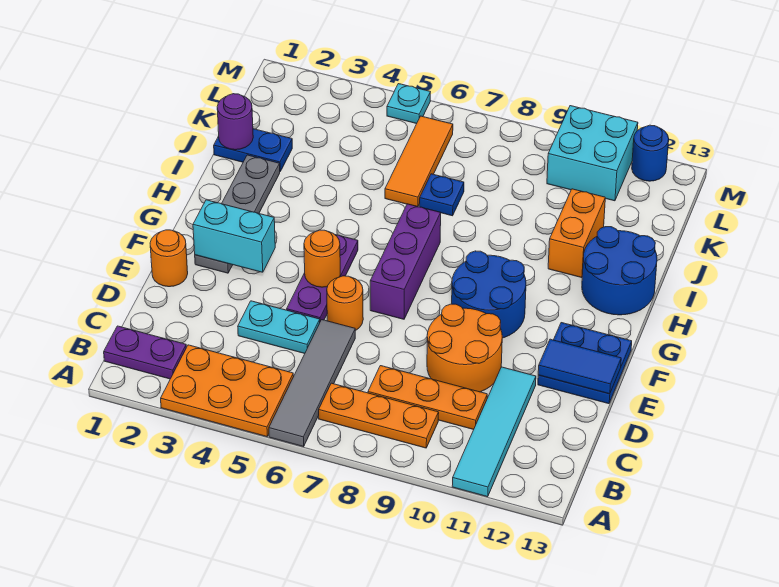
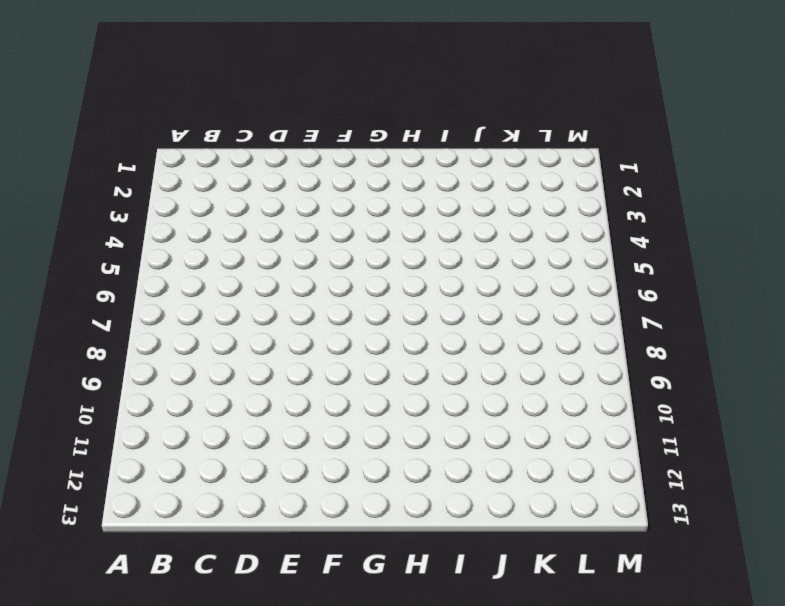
none -> orange plate A3:B5 level 1
none -> grey tile A6:D6 level 1
none -> cyan tile A11:D11 level 1

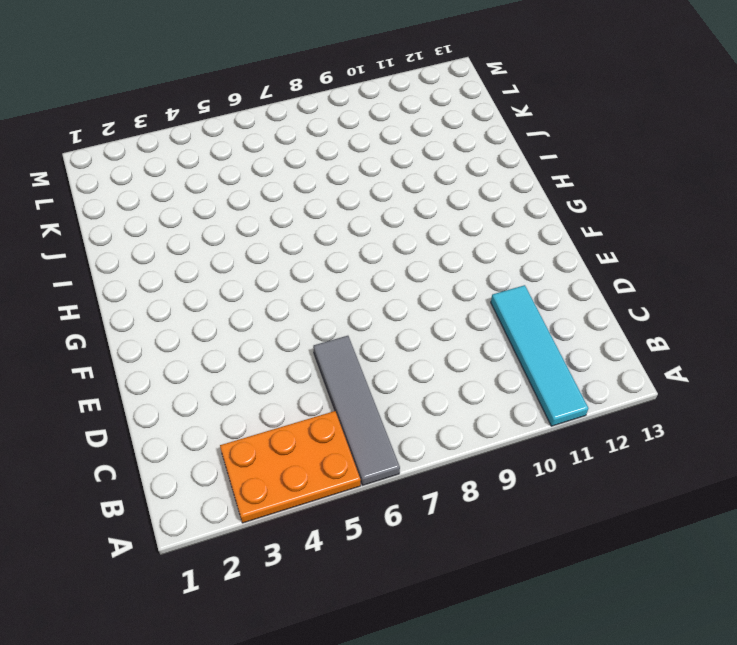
none -> purple plate B1:B2 level 1
none -> orange plate B7:B9 level 1
none -> orange plate C8:C10 level 1

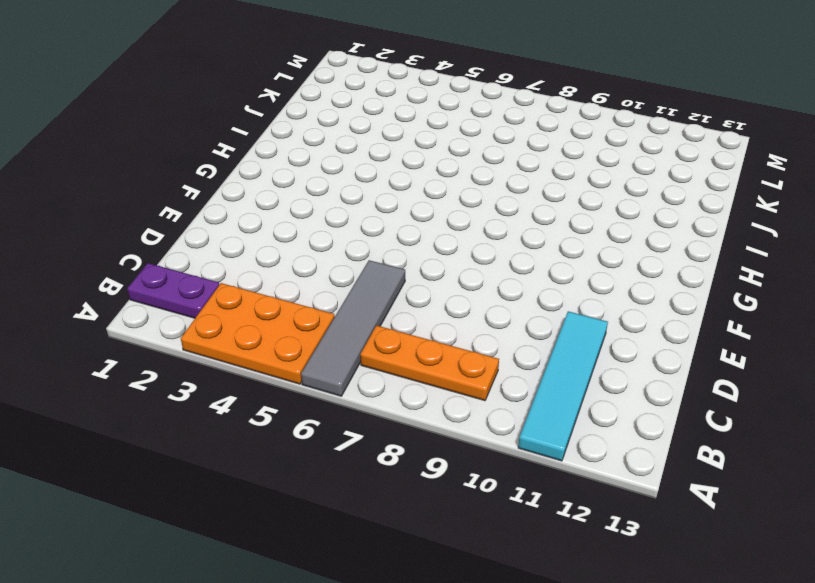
none -> orange plate C8:C10 level 1
none -> cyan plate D4:D5 level 1
none -> orange round brick D9:E10 level 1

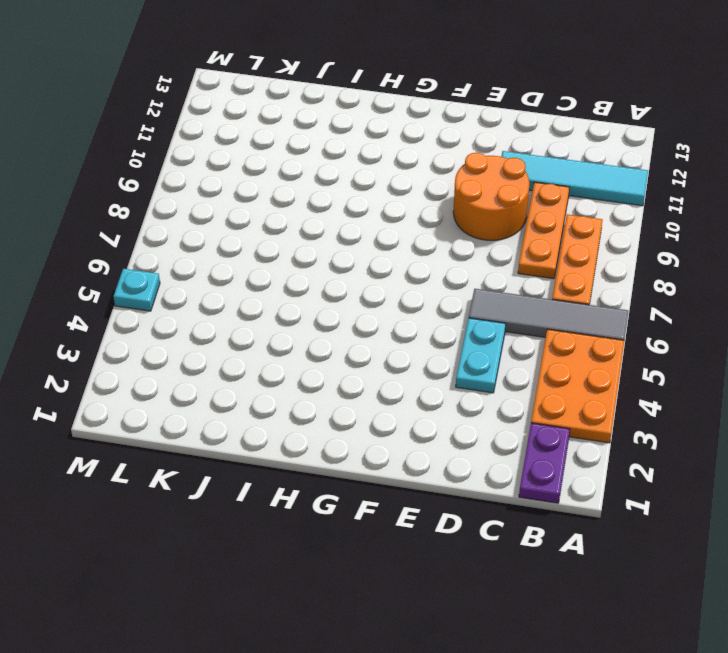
none -> orange round brick E1 level 1
none -> purple plate E5:G5 level 1
none -> orange round brick E6 level 1

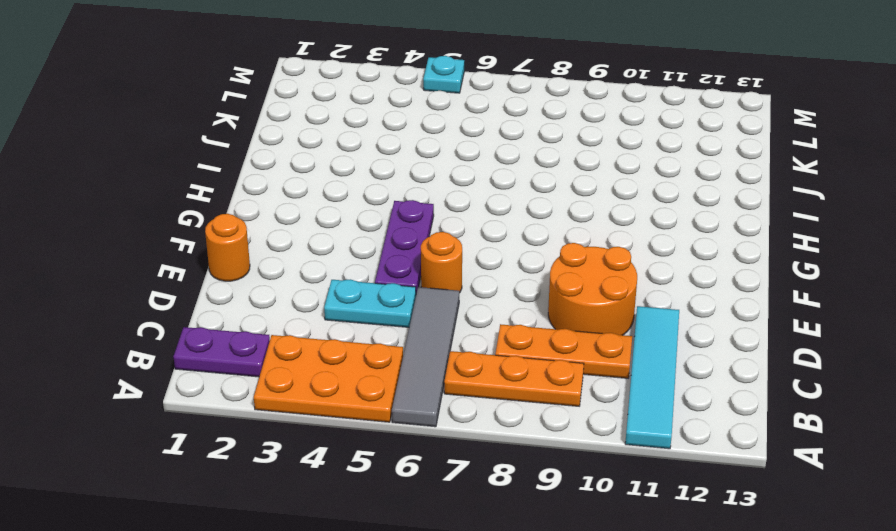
none -> blue plate E12:F13 level 1
none -> grey plate F2:I2 level 1
none -> purple brick F7:H7 level 1

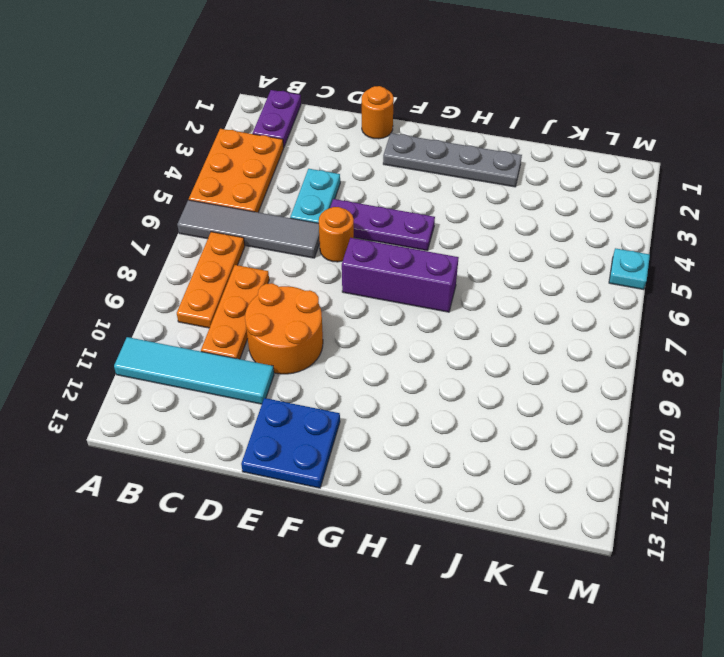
none -> blue round brick F9:G10 level 1
none -> blue round brick H12:I13 level 1
none -> orange brick I11:J11 level 1

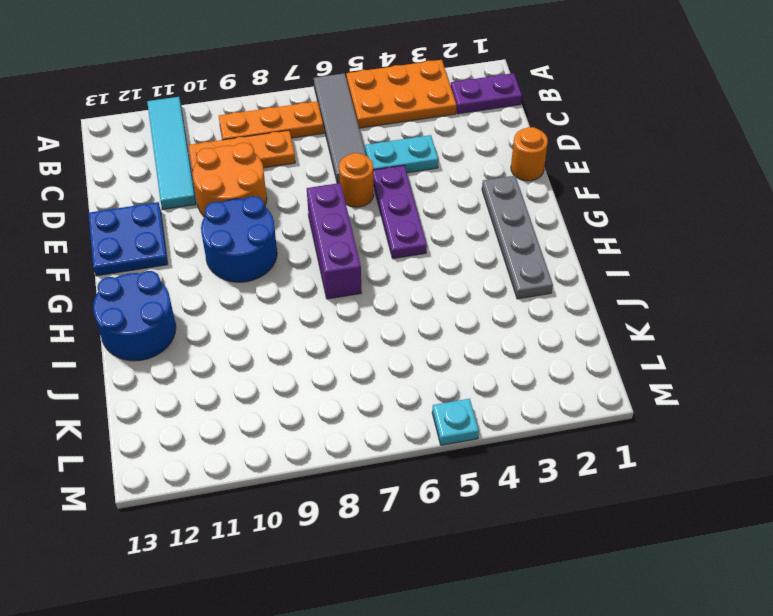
none -> orange brick I11:J11 level 1
none -> blue plate J1:J2 level 1
none -> orange tile J6:L6 level 1

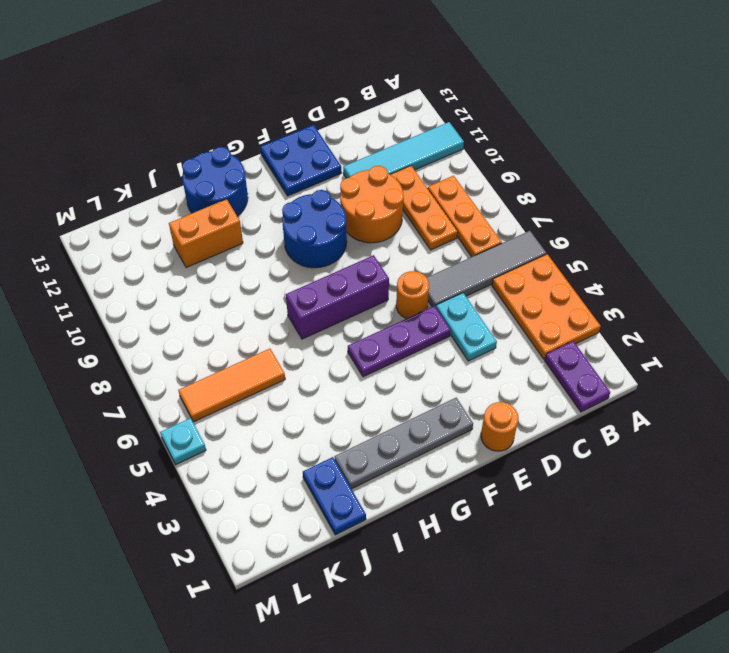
none -> blue plate J7 level 1
none -> cyan brick L10:M11 level 1
none -> blue round brick M12 level 1

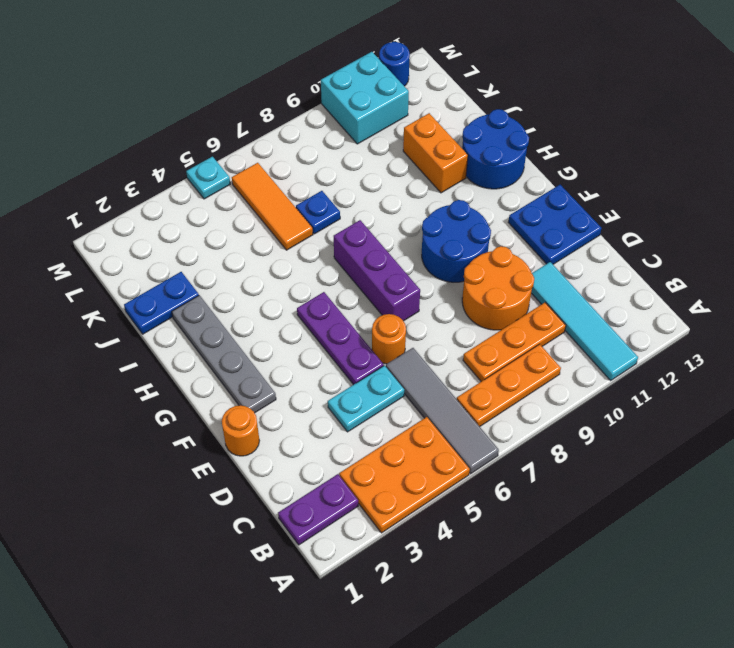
none -> blue tile E12:E13 level 2
none -> cyan brick F2:F3 level 2
none -> orange round brick F5 level 2

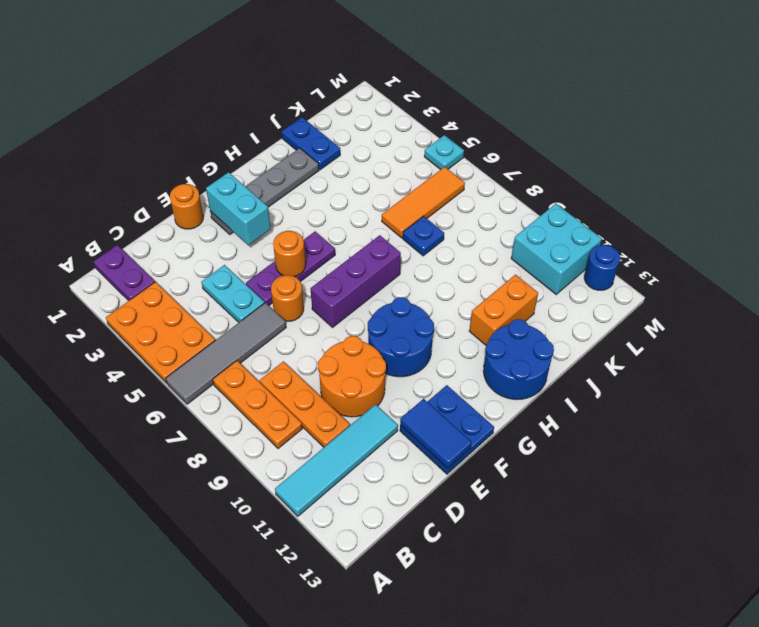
none -> purple round brick J1 level 2

